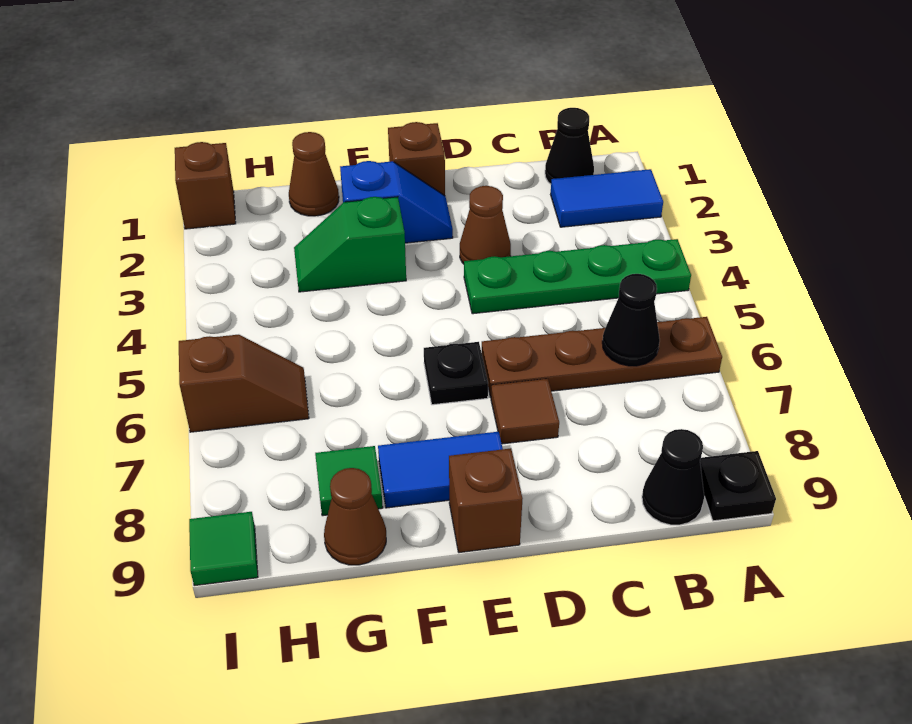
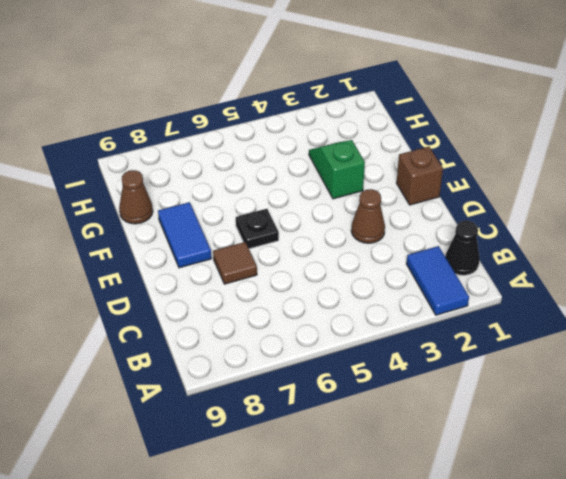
none -> green plate A4:D4 level 1
none -> brown plate A6:D6 level 1
none -> black plate A9 level 1

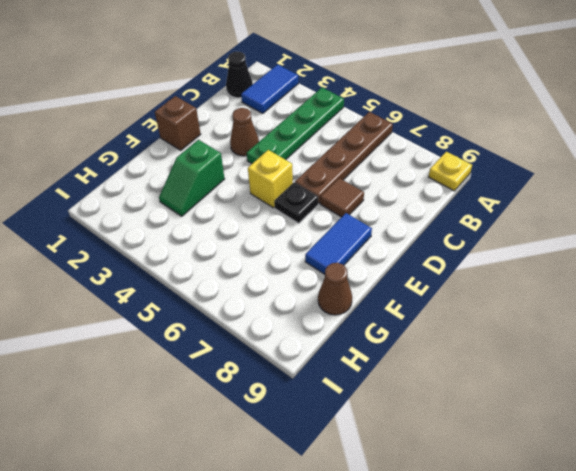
yellow plate A9 level 1 -> black plate A9 level 1
yellow brick E5 level 1 -> none
none -> black cone B9 level 1
none -> blue slope E2:F2 level 1 top F
none -> brown brick E9 level 1

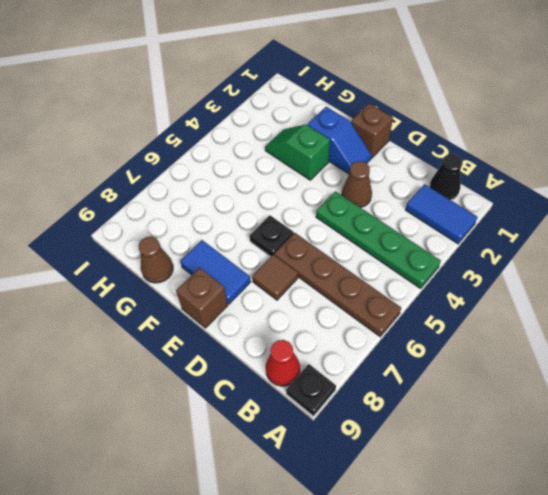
red cone B9 level 1 -> black cone B9 level 1
none -> brown cone G1 level 1
none -> green tile G8 level 1
none -> brown slope H6:I6 level 1 top I

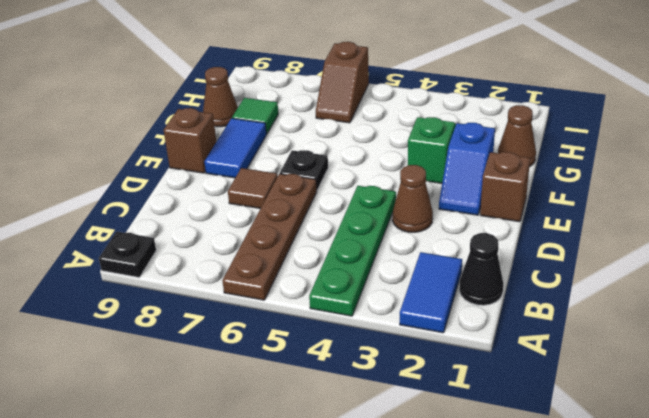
none -> black cone B9 level 1
none -> brown brick I1 level 1
none -> green tile I9 level 1

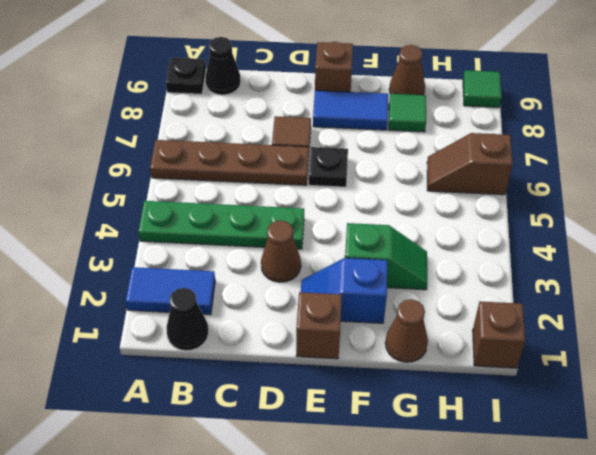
none -> black cone B6 level 2

